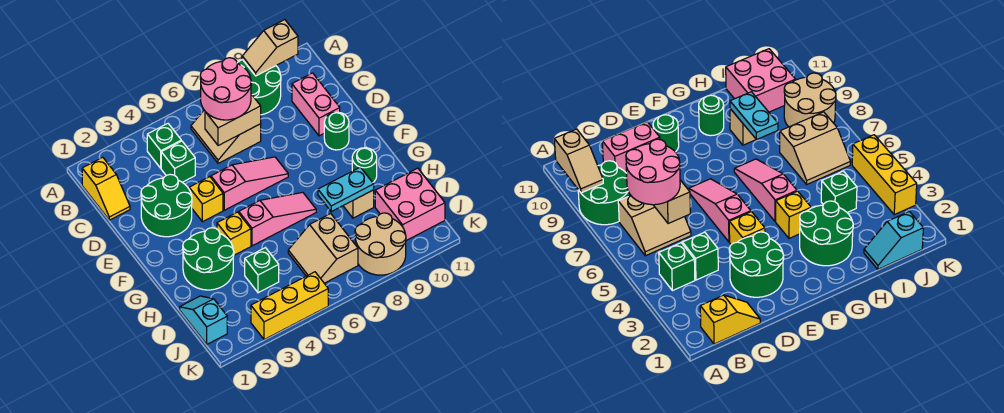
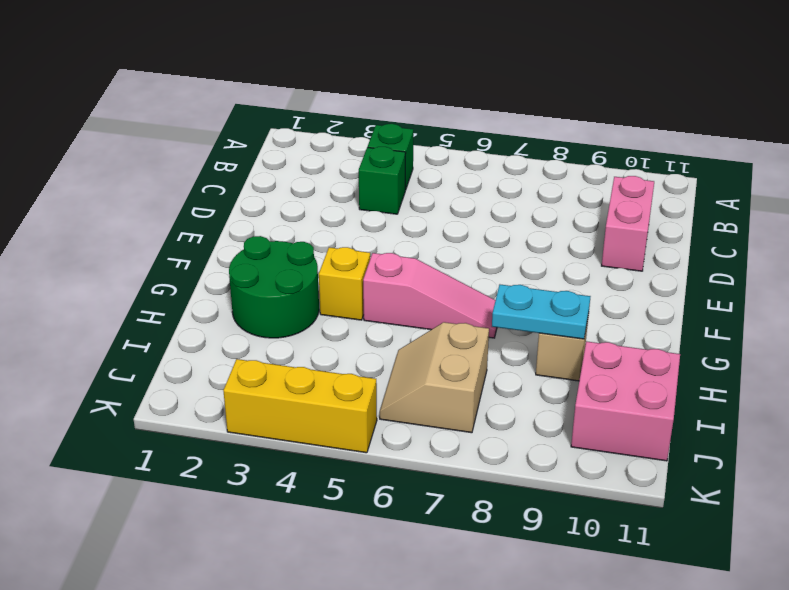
none -> green round brick A8:B9 level 1
none -> yellow slope B1:C1 level 1 top B
none -> tan slope B6:C7 level 1 top 7

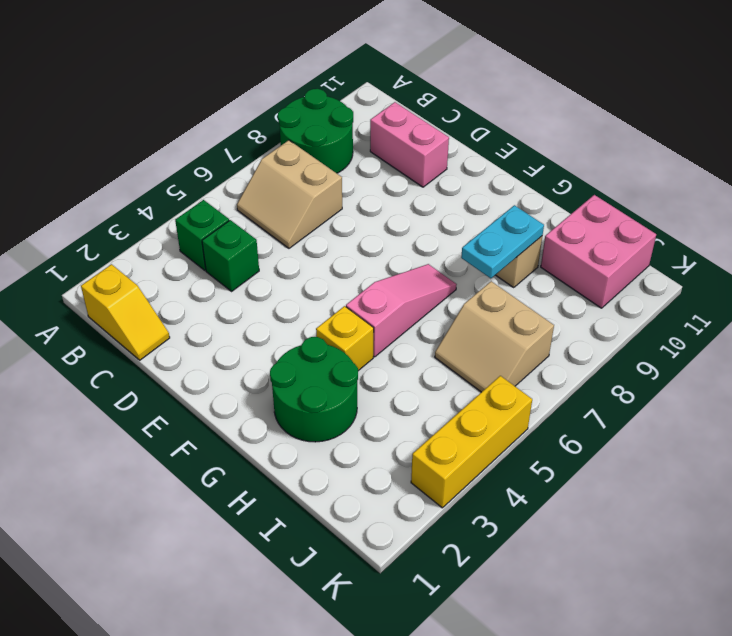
none -> green round brick D2:E3 level 1
none -> yellow brick E4 level 1
none -> pink slope E5:E7 level 1 top 5

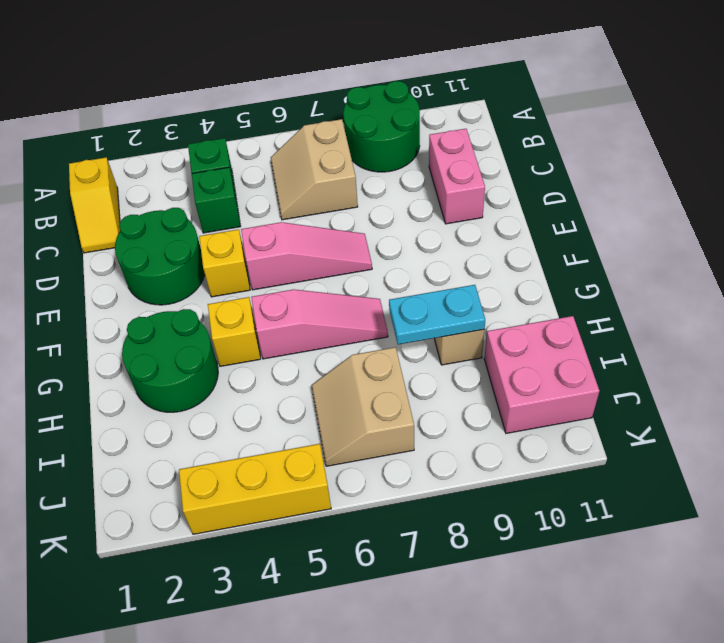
none -> green round brick E10 level 1
none -> green round brick G10 level 1
none -> cyan slope I1:J1 level 1 top J

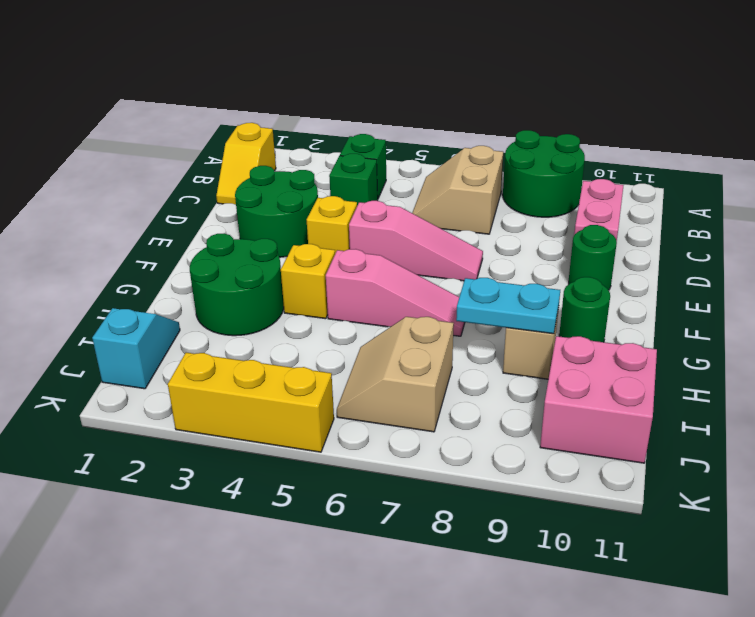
none -> green brick I4 level 1
none -> tan round brick J8:K9 level 1
none -> tan slope A9:A10 level 2 top 10

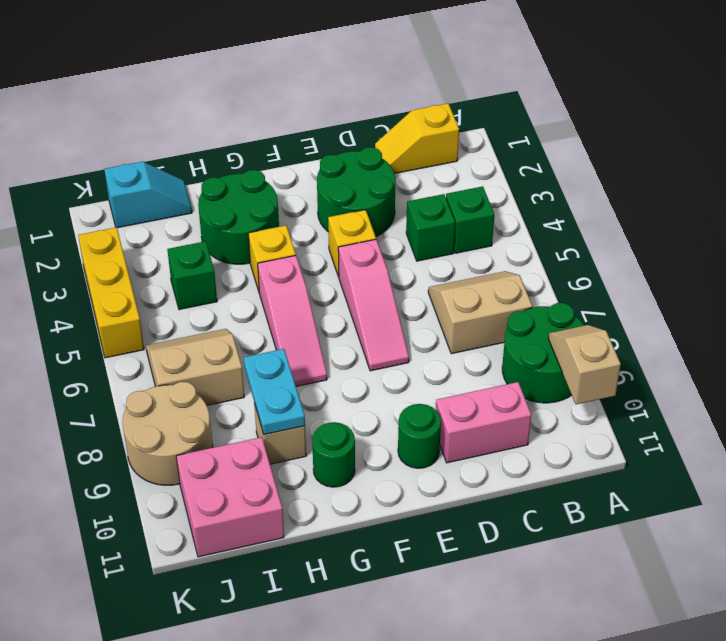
none -> tan brick C6:C7 level 2
none -> pink round brick B6:C7 level 3

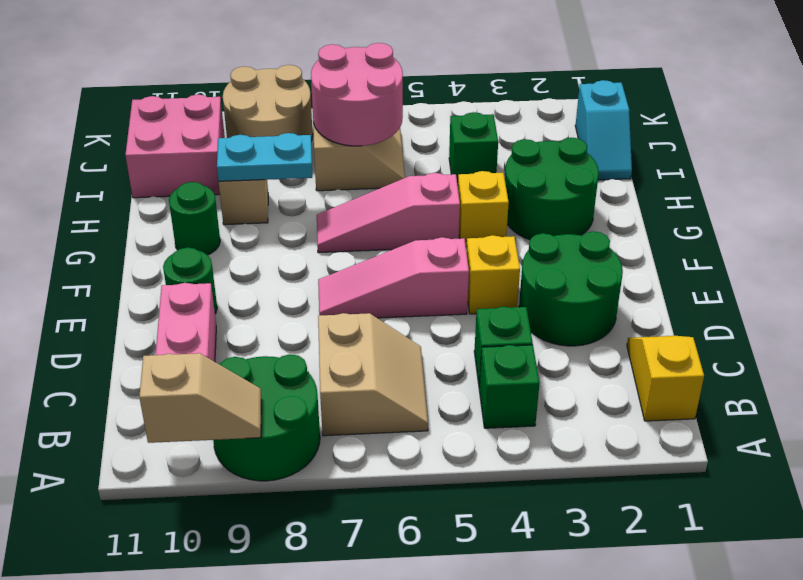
pink round brick I6:J7 level 2 -> pink round brick B6:C7 level 3
none -> yellow brick K3:K5 level 1
none -> tan brick C6:C7 level 2

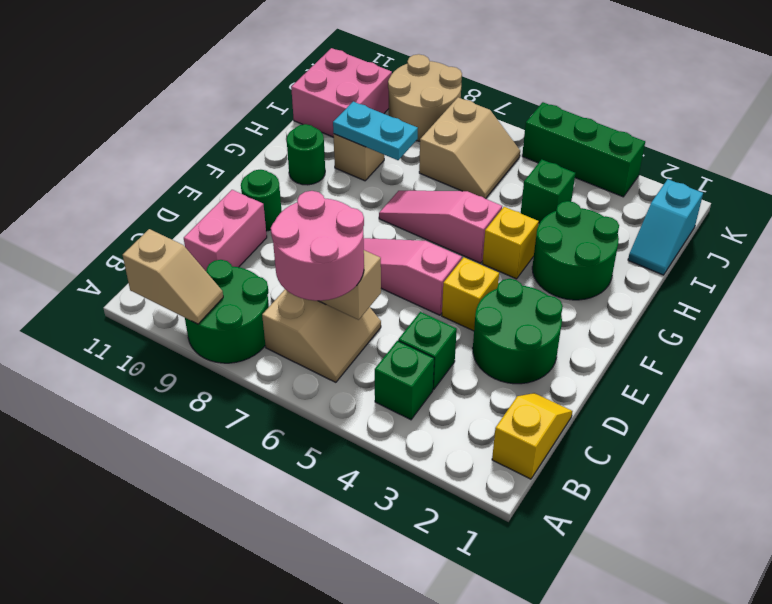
green brick K3:K5 level 1 -> yellow brick K3:K5 level 1

